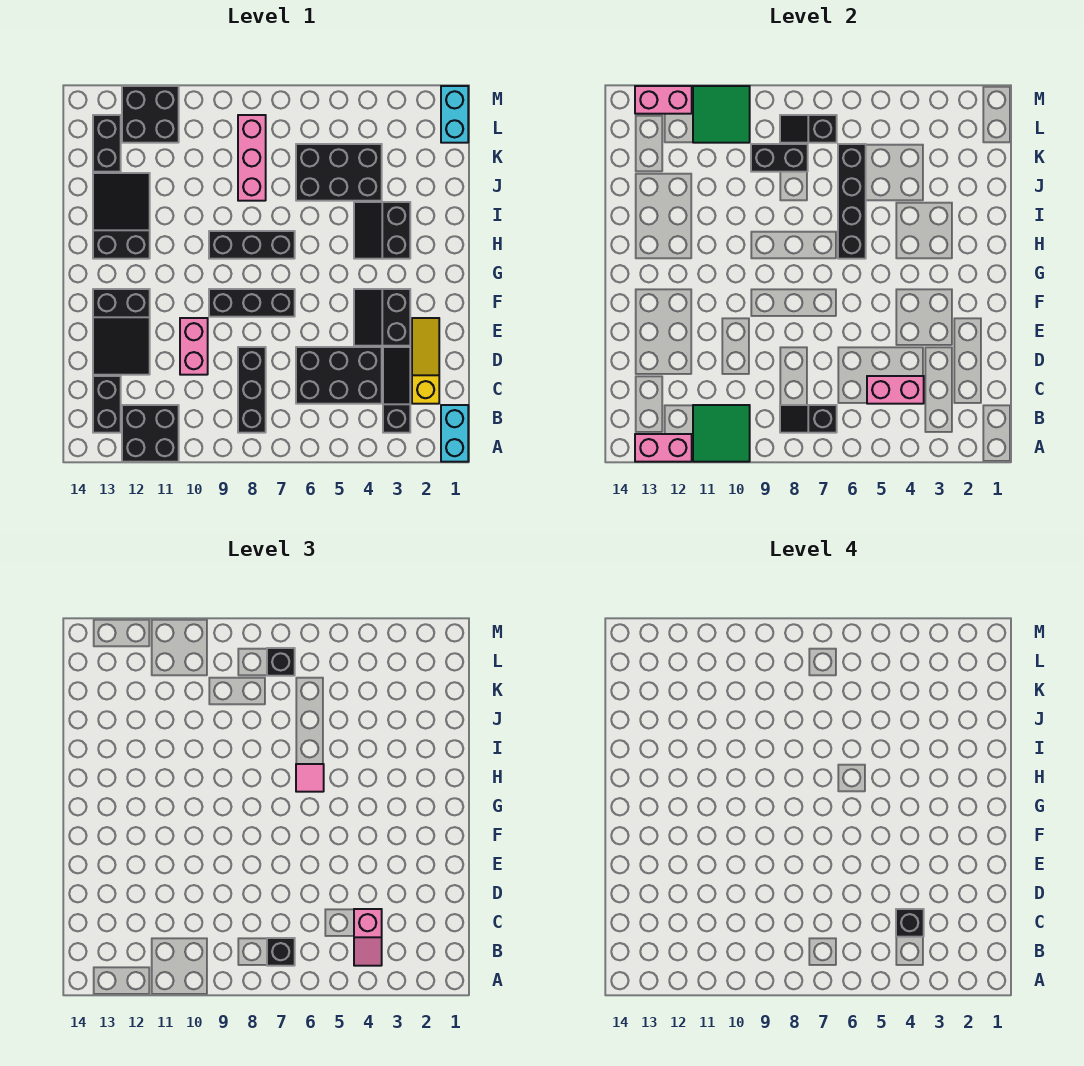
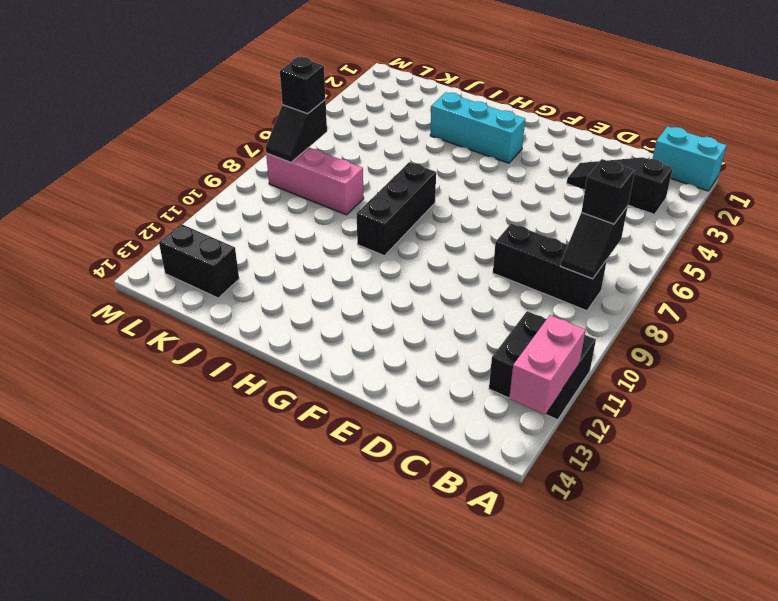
cyan brick G3:I3 level 1 -> black slope H3:I4 level 1 top 3
none -> black brick B13:C13 level 1
none -> yellow slope C2:E2 level 1 top C
none -> black brick C4:D6 level 1
none -> pink brick D10:E10 level 1

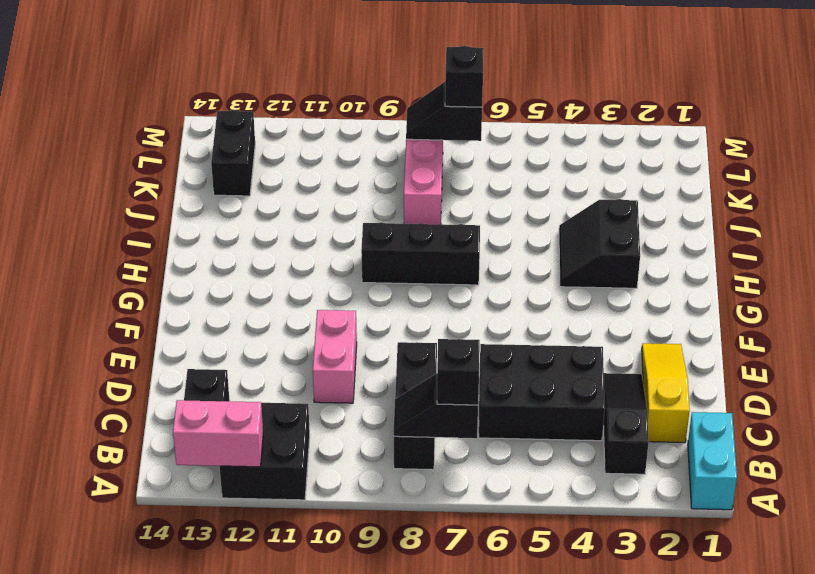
none -> black slope D12:F13 level 1 top F
none -> black slope E3:F4 level 1 top 3
none -> black brick F7:F9 level 1
none -> black slope H12:J13 level 1 top H

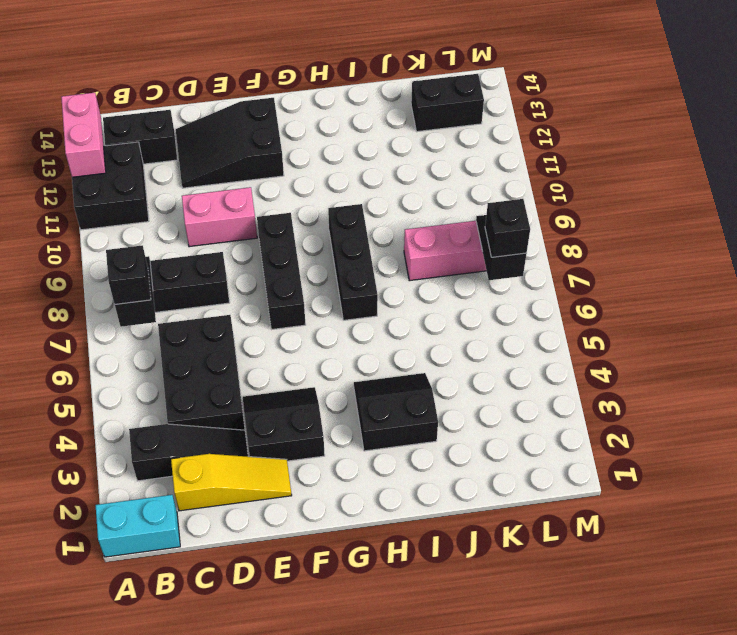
none -> black slope H12:J13 level 1 top H
none -> black brick J4:K6 level 1
none -> cyan brick L1:M1 level 1
none -> black brick L11:M12 level 1

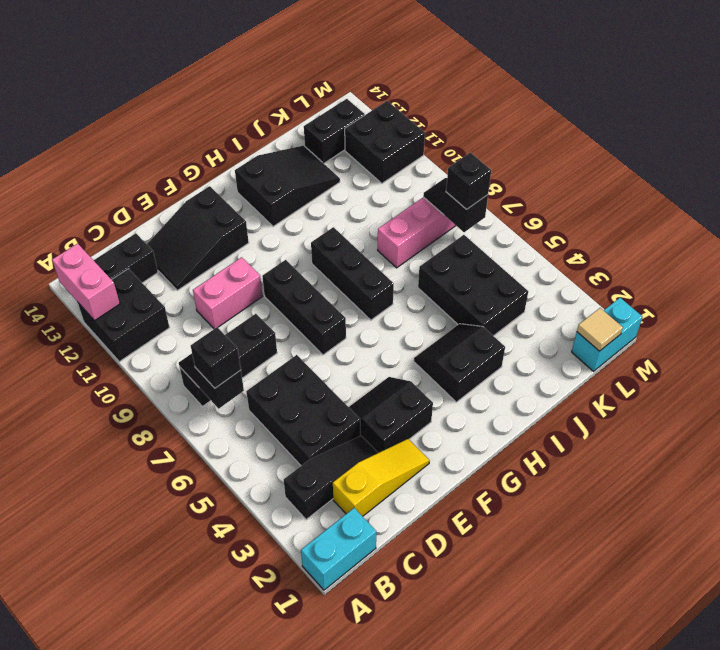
tan tile L1 level 2 -> none
none -> green tile A10:B11 level 2
none -> pink brick C4:C5 level 2
none -> black brick H6:K6 level 2
none -> black brick K8:K9 level 2

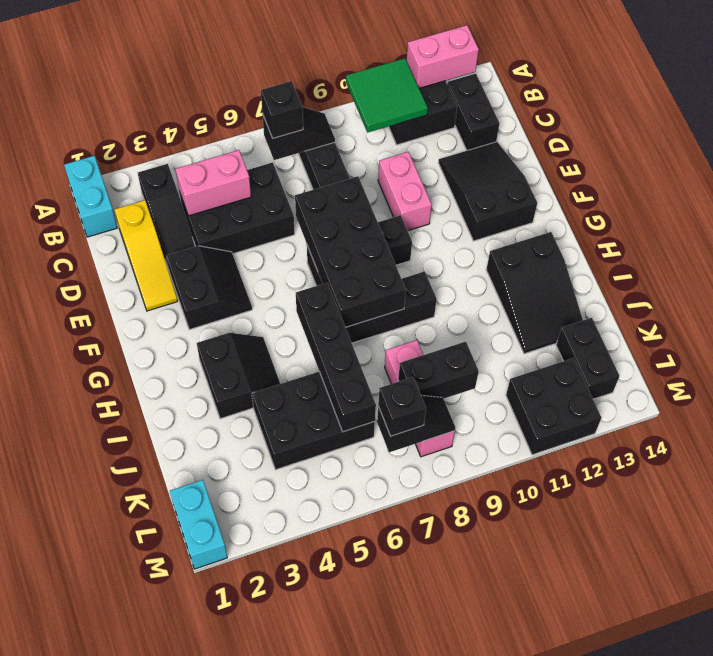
black brick E7:H8 level 2 -> none
none -> green tile L10:M11 level 2
none -> pink brick M12:M13 level 2
none -> pink slope B4:C4 level 3 top C
none -> pink tile H6 level 3

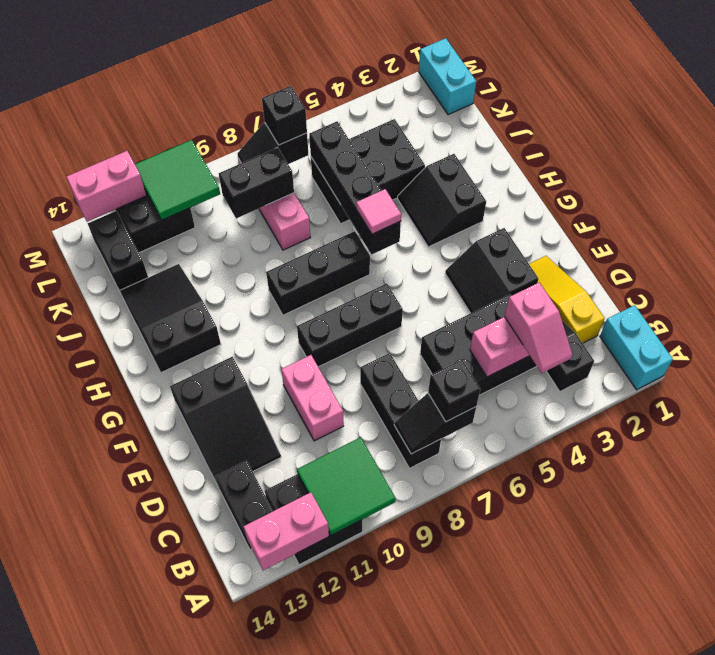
none -> black brick C4 level 4

